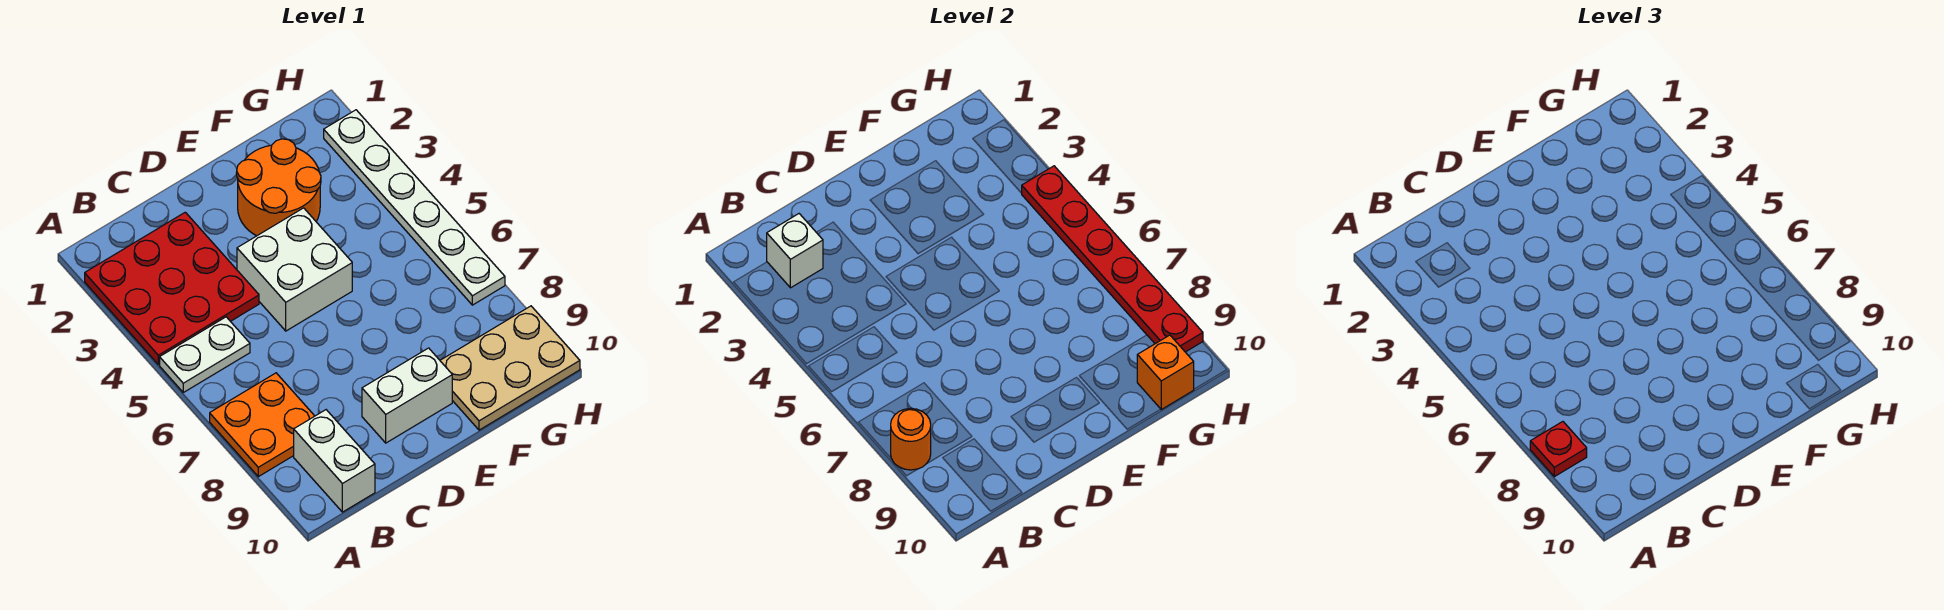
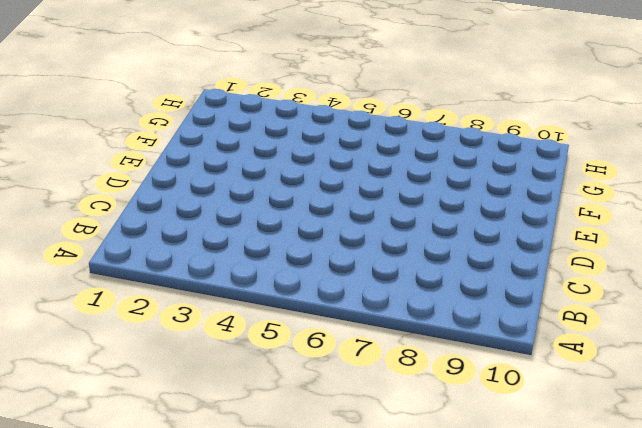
none -> red plate A2:C4 level 1
none -> white plate A5:B5 level 1
none -> orange plate A7:B8 level 1

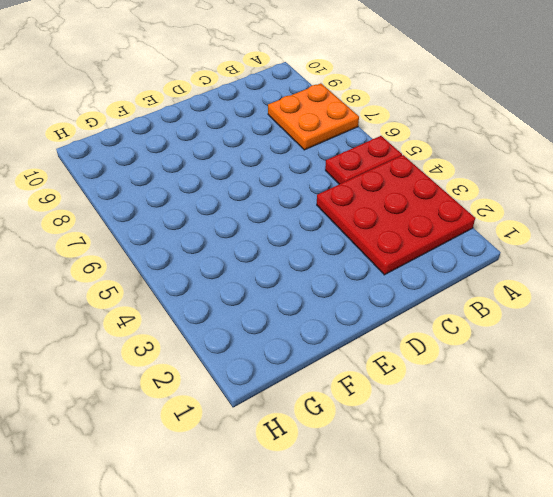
red plate A5:B5 level 1 -> white plate A5:B5 level 1
none -> white brick B9:B10 level 1
none -> white brick D4:E5 level 1
none -> white brick D9:E9 level 1

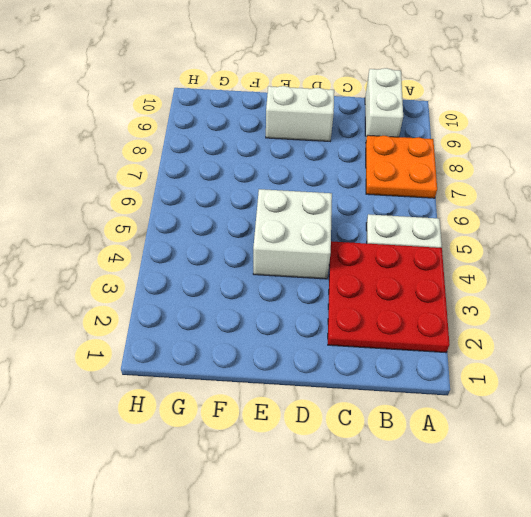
none -> orange round brick E2:F3 level 1
none -> tan plate F9:H10 level 1
none -> white plate H2:H7 level 1

